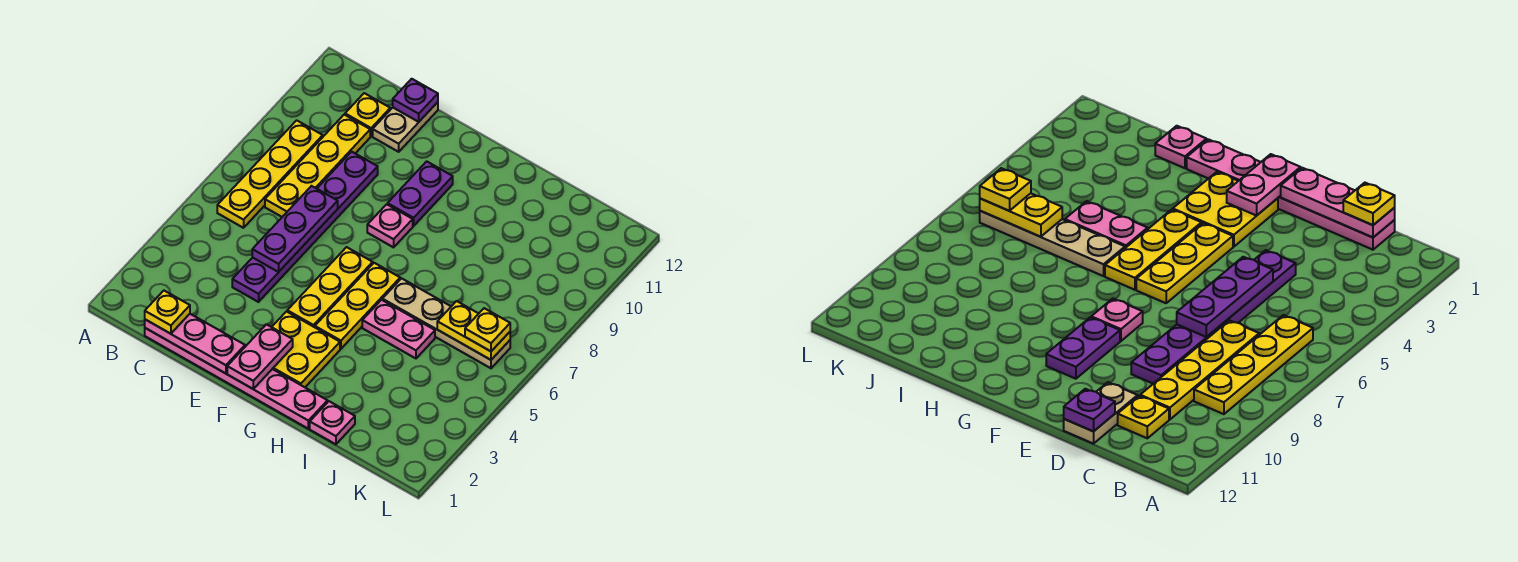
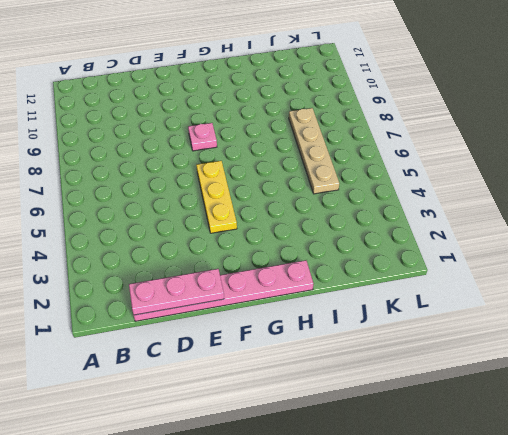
tan plate J5:J8 level 1 -> tan plate H6:K6 level 1
none -> yellow plate B6:B9 level 1
none -> yellow plate C7:C10 level 1
none -> yellow plate C11 level 1

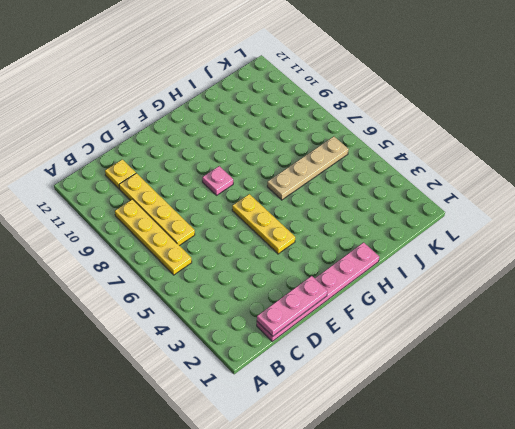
none -> purple plate D4:D9 level 1
none -> tan plate D11:D12 level 1
none -> yellow plate F2:G3 level 1

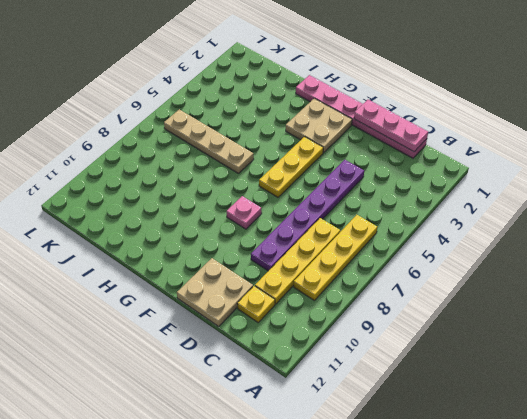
tan plate D11:E12 level 1 -> tan plate D11:D12 level 1
tan plate F2:G3 level 1 -> yellow plate F2:G3 level 1
none -> purple plate F9:F10 level 1
none -> yellow plate G4:G6 level 1
none -> pink plate H5:I5 level 1

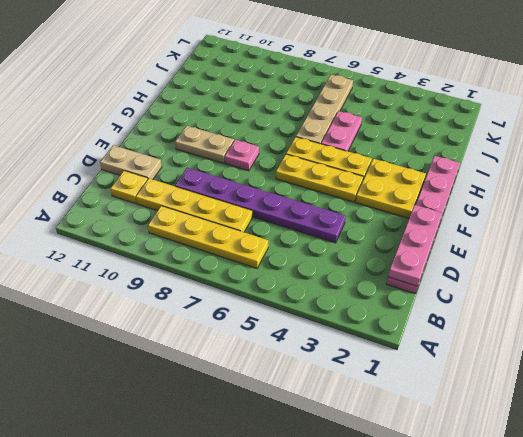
tan plate F9:F10 level 1 -> purple plate F9:F10 level 1
none -> pink plate I1 level 1
none -> purple plate D5:D7 level 2
none -> purple plate D12 level 2

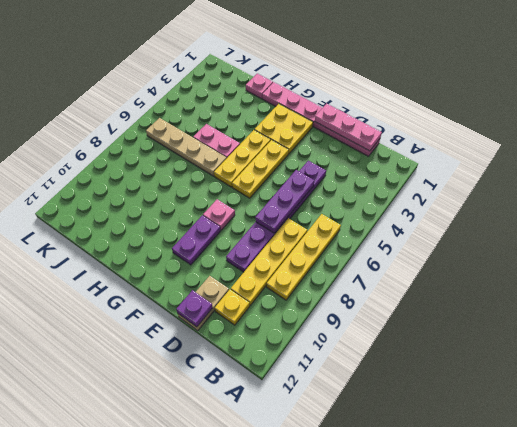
none -> pink plate F1:F2 level 2
none -> yellow plate J6:K6 level 2
none -> yellow plate C1 level 3

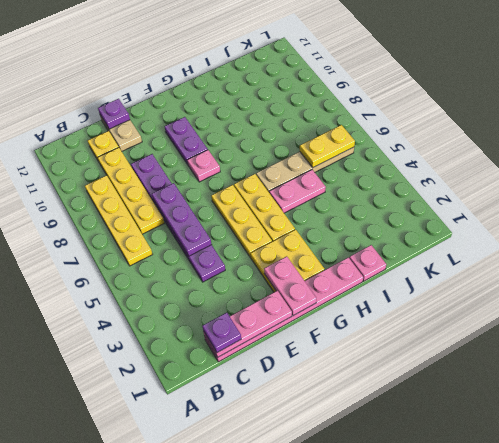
purple plate C1 level 3 -> yellow plate C1 level 3
none -> yellow plate K6 level 3

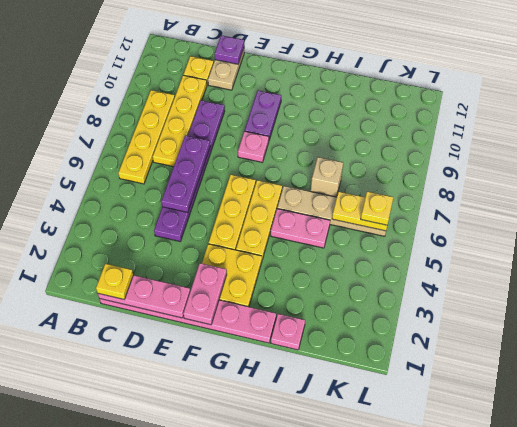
tan brick I7 level 1 -> none

